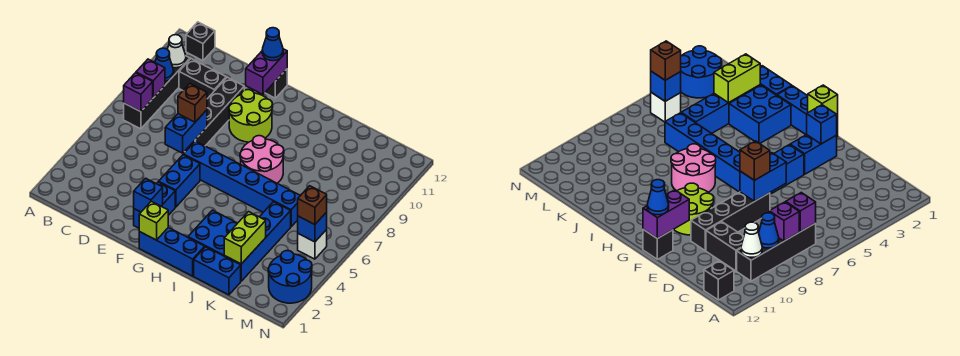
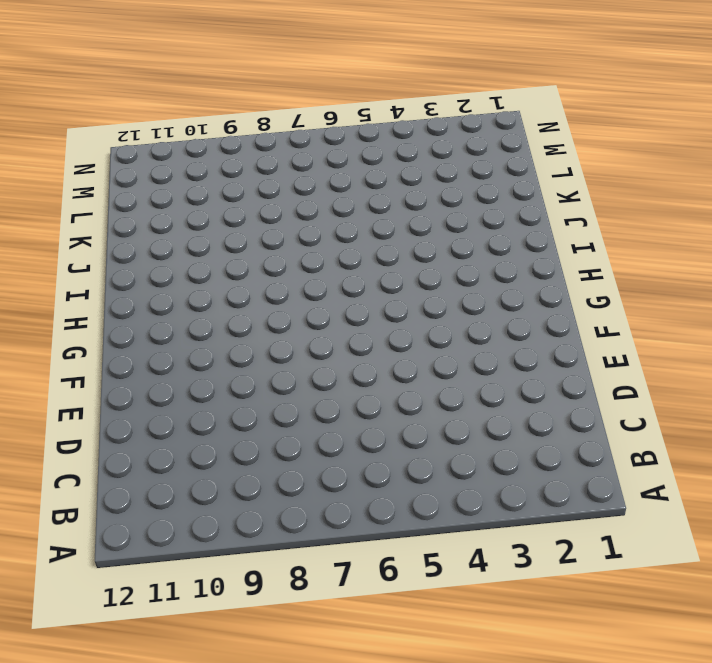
none -> black brick B7:B10 level 1
none -> black brick B12 level 1
none -> black brick C10:D10 level 1

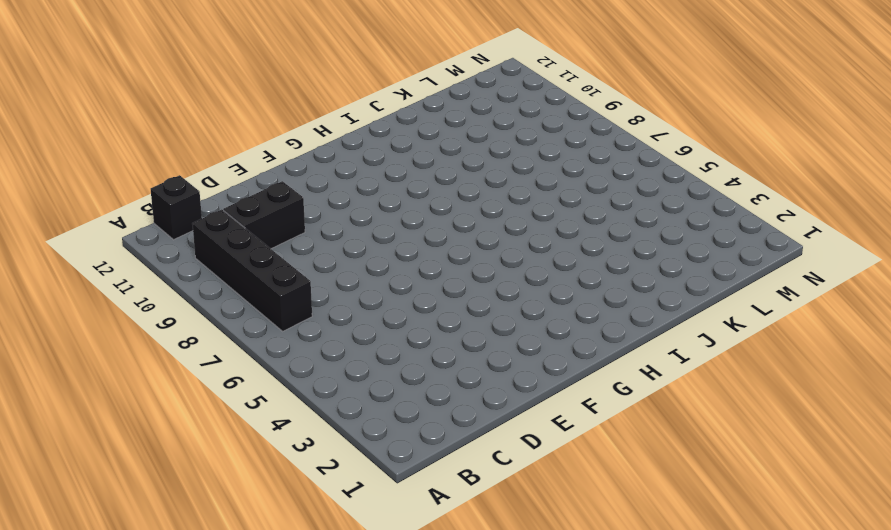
none -> black brick E7:E10 level 1
none -> blue brick F2:F3 level 1
none -> blue brick F4:F5 level 1

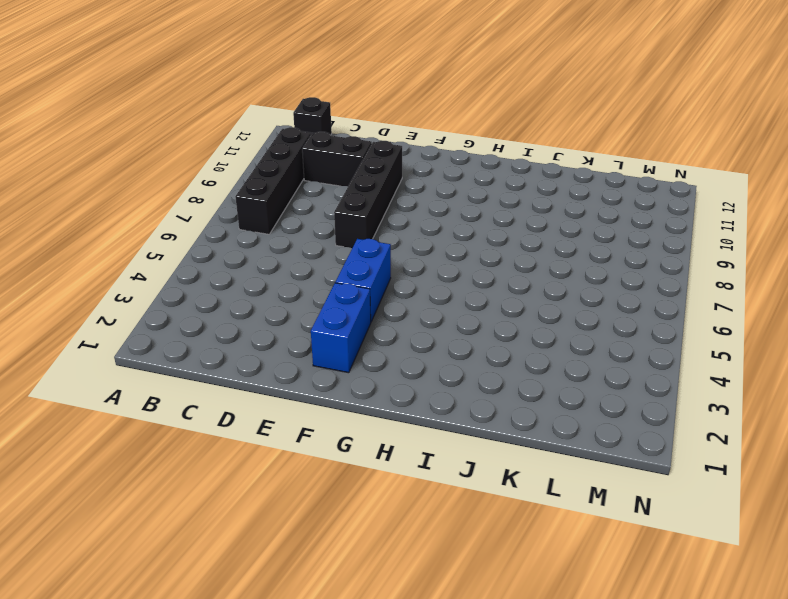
none -> blue brick F6:K6 level 1
none -> lime round brick F9:G10 level 1
none -> black brick F12 level 1

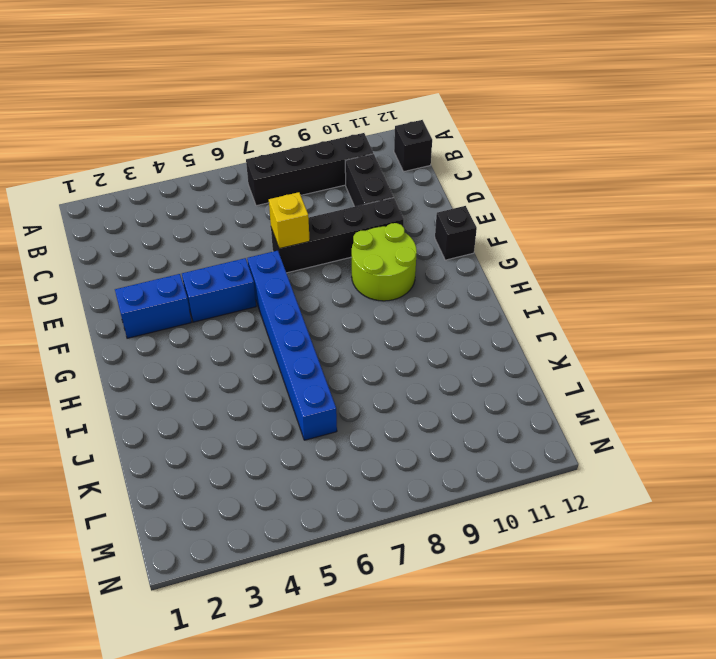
yellow brick E7 level 2 -> blue brick E6:E7 level 2
none -> blue brick G1:I1 level 1
none -> pink round brick H7:I8 level 1
none -> blue brick I2:J3 level 1

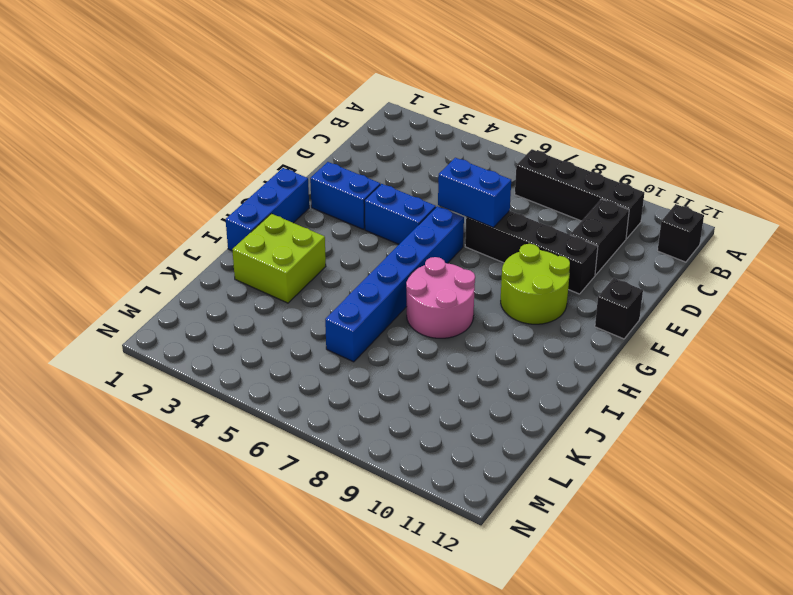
lime brick I2:J3 level 1 -> blue brick I2:J3 level 1
none -> blue brick J1:K1 level 1
none -> blue brick K2:K5 level 1
none -> blue round brick M2:N3 level 1

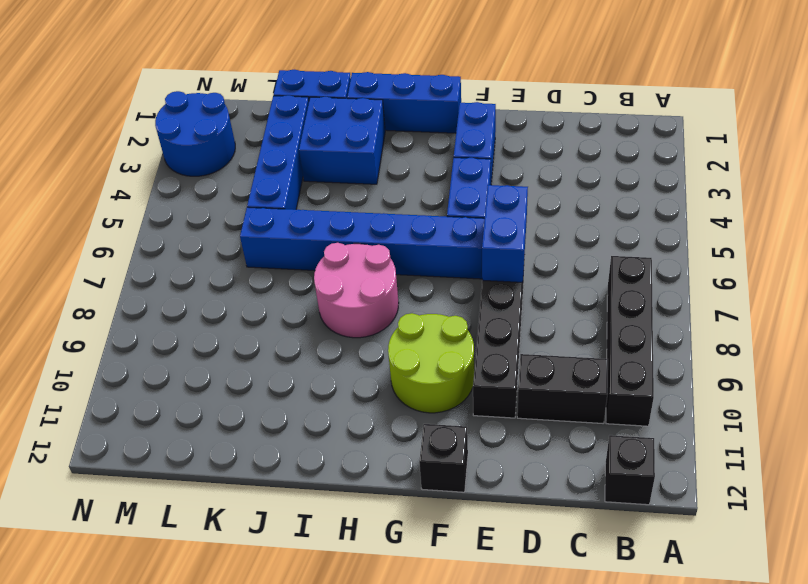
none -> white brick M5 level 1
none -> purple brick B7 level 2
none -> purple brick B8 level 2

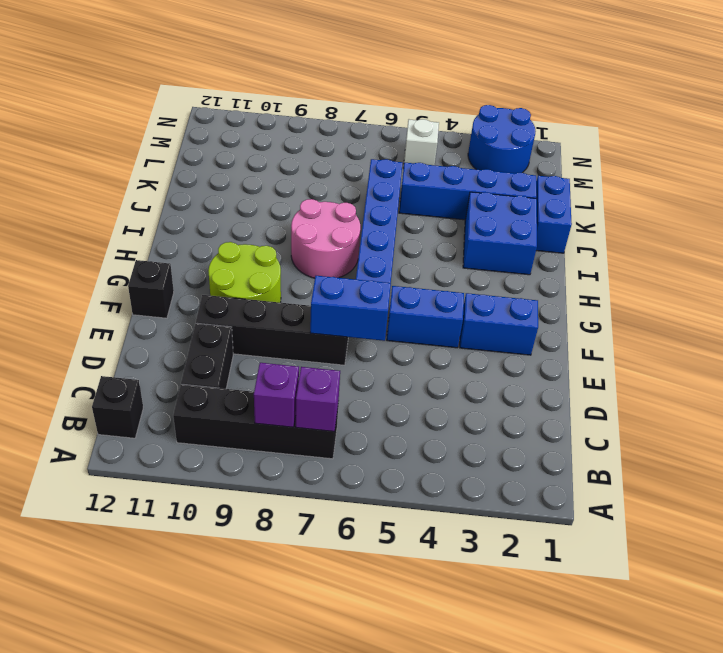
none -> blue brick G1:I1 level 1
none -> blue cone B9 level 2
none -> white cone B10 level 2

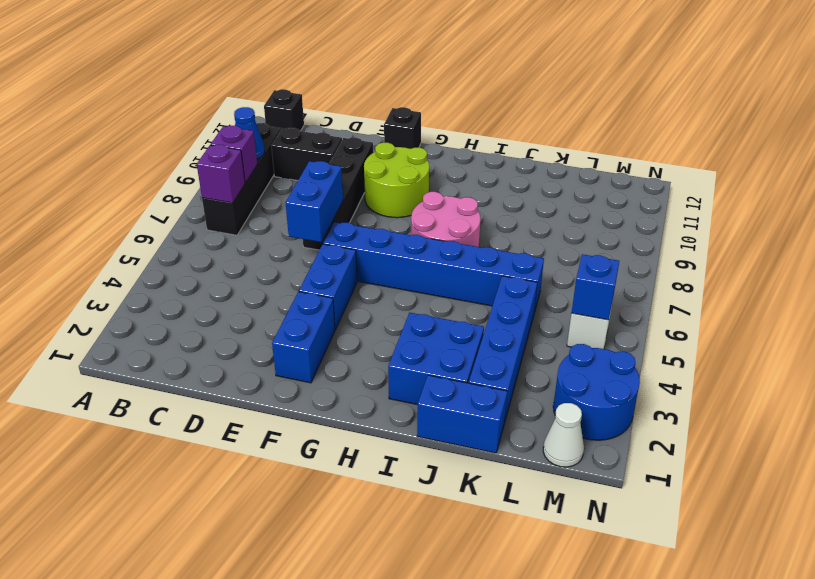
white cone M1 level 1 -> white cone B10 level 2
none -> blue brick G1:I1 level 1
none -> blue brick F2 level 2
none -> purple brick F11:F12 level 2

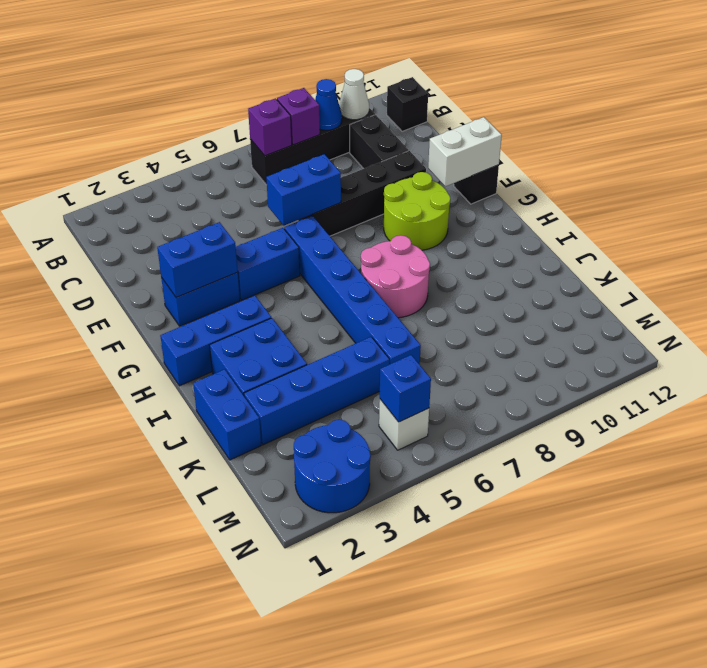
blue brick F2:F3 level 2 -> blue brick F2 level 2
white brick F11:F12 level 2 -> purple brick F11:F12 level 2
blue brick H1:H3 level 1 -> blue brick G1:I1 level 1
none -> lime brick G1 level 2
none -> lime brick K2:K3 level 2
none -> brown brick E7 level 3

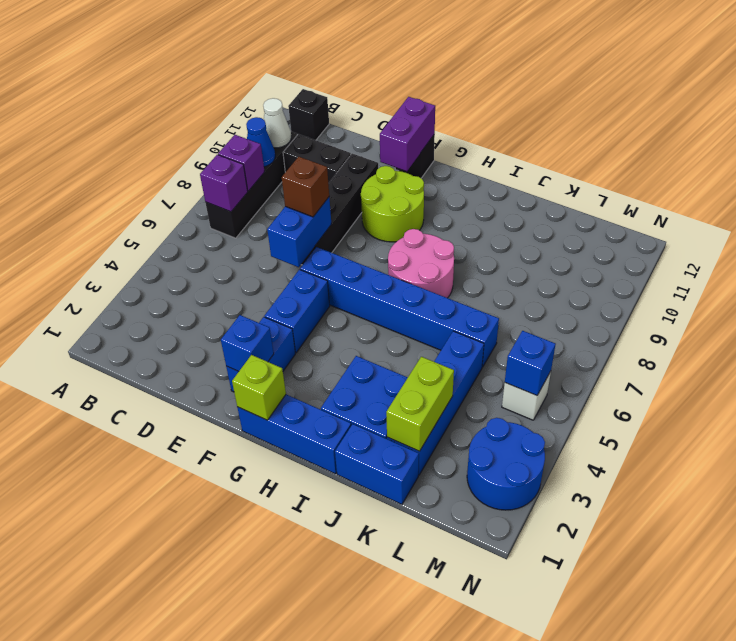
none -> blue cone F12 level 3
none -> brown brick M5 level 3

